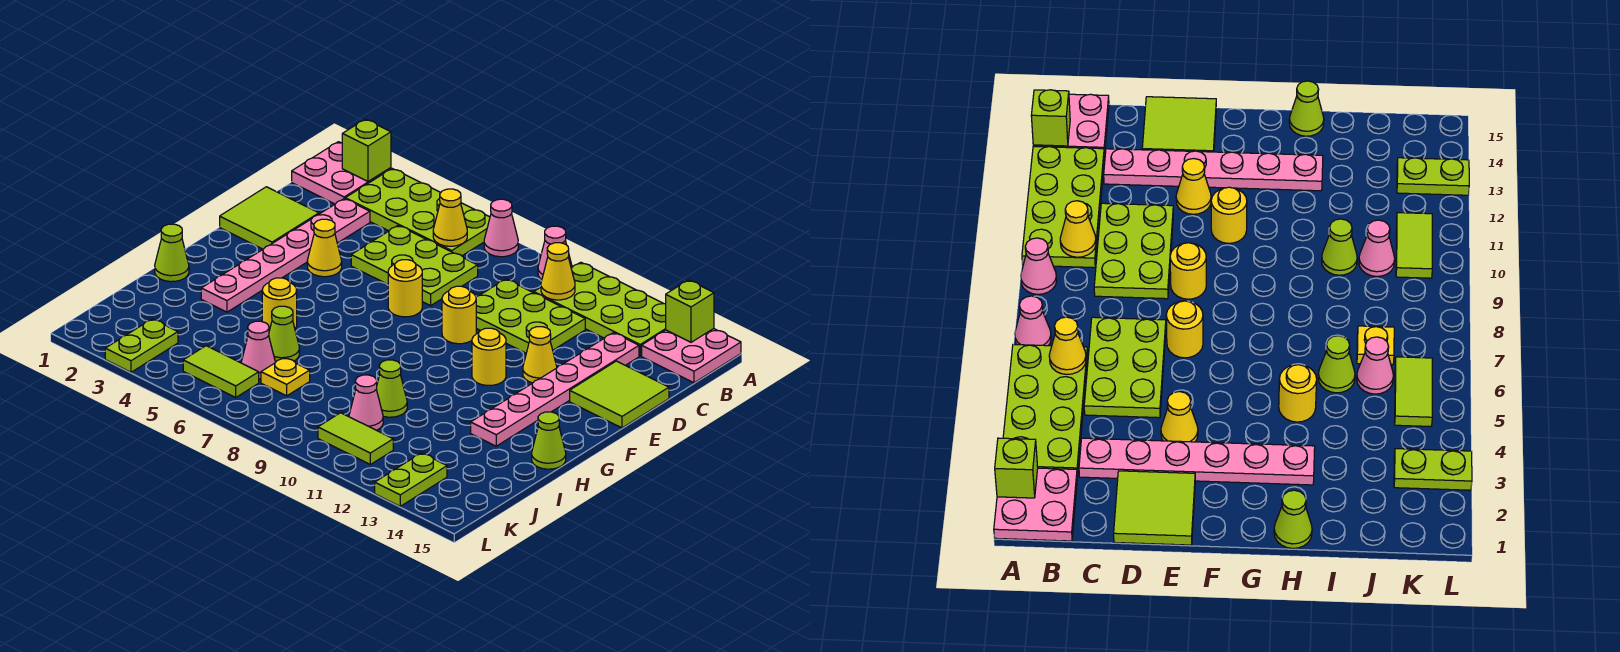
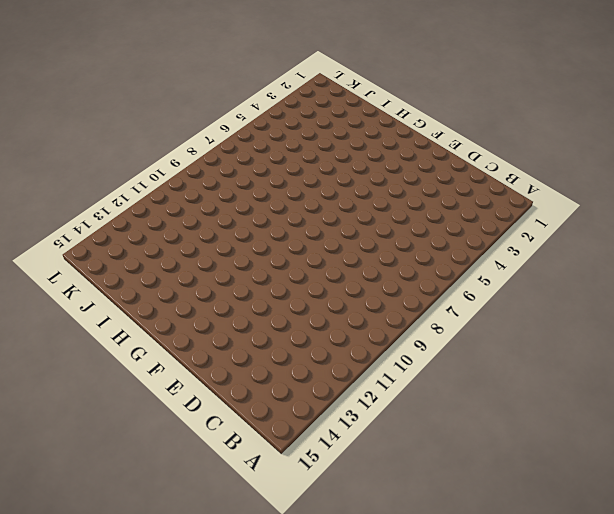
none -> pink plate A1:B2 level 1
none -> lime plate A3:B6 level 1
none -> pink cone A7 level 1
none -> pink cone A9 level 1

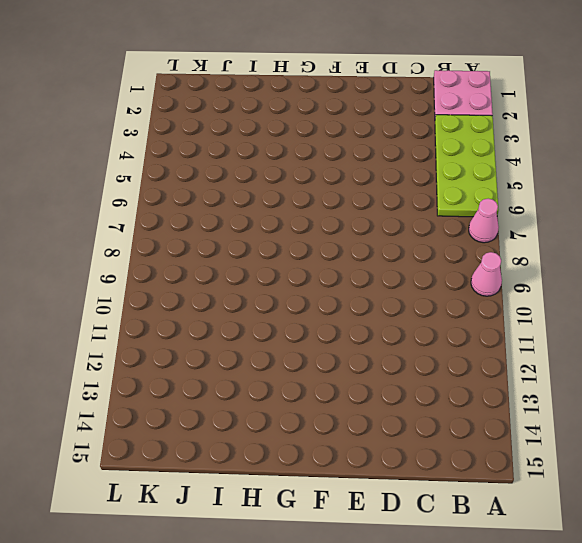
none -> lime plate A10:B13 level 1
none -> pink plate A14:B15 level 1
none -> pink plate C3:H3 level 1
none -> lime plate C5:D7 level 1

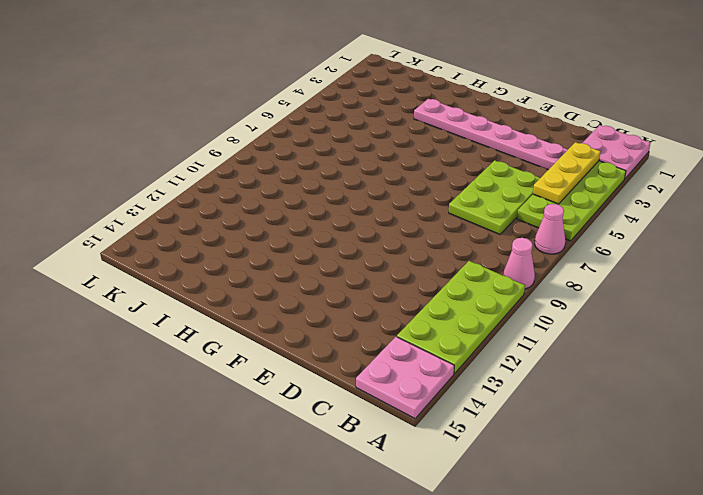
yellow plate B3:B5 level 2 -> none
none -> lime plate C9:D11 level 1
none -> pink plate C13:H13 level 1
none -> lime tile D1:E2 level 1
none -> lime tile D14:E15 level 1

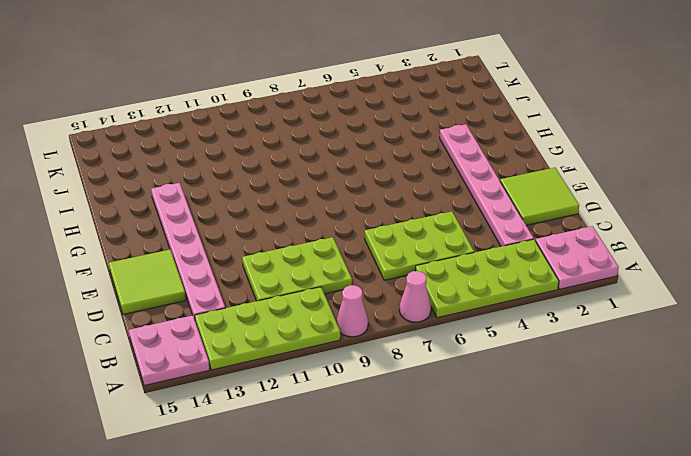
none -> yellow cone E4 level 1
none -> yellow round brick E7 level 1
none -> yellow round brick E9 level 1
none -> yellow cone E12 level 1

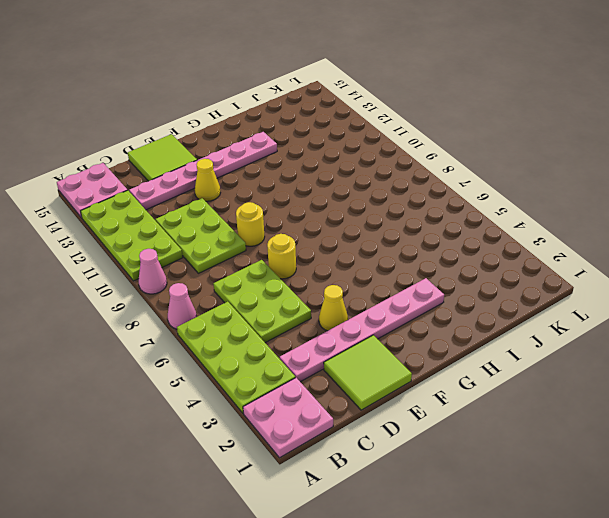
none -> yellow round brick F11 level 1
none -> lime cone H1 level 1
none -> yellow round brick H5 level 1
none -> lime cone H15 level 1

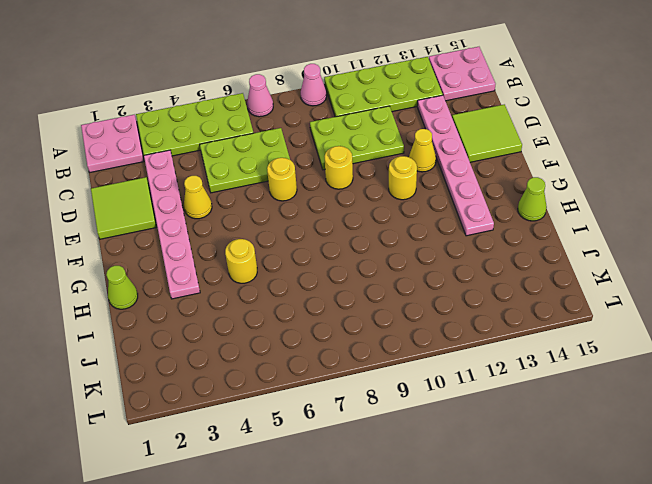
none -> lime cone I6 level 1
none -> lime cone I10 level 1
none -> pink cone J6 level 1
none -> yellow plate J7 level 1

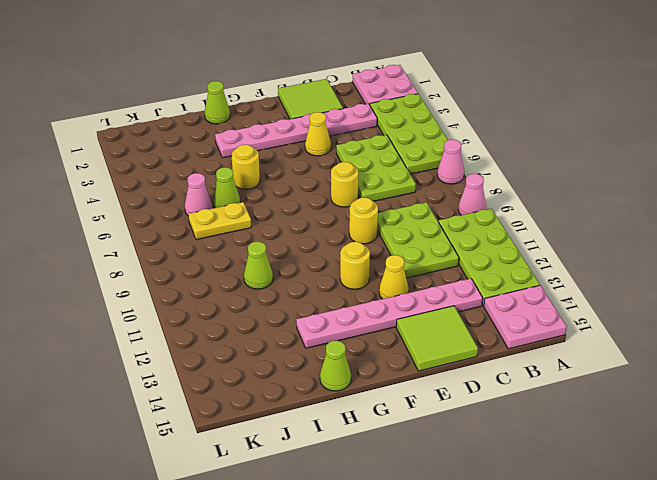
yellow plate I7:J7 level 1 -> yellow plate J7 level 1
none -> pink cone J10 level 1
none -> lime plate K3:L3 level 1
none -> lime tile K5:K6 level 1
none -> lime tile K10:K11 level 1

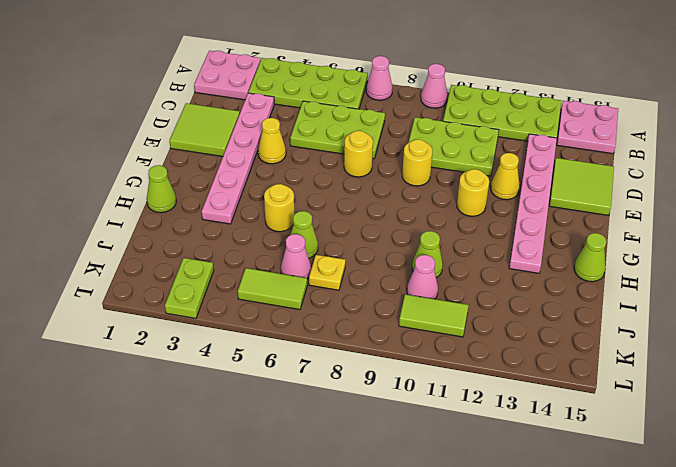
none -> lime plate K13:L13 level 1
none -> lime brick A2 level 2
none -> lime brick A14 level 2
none -> yellow cone B6 level 2

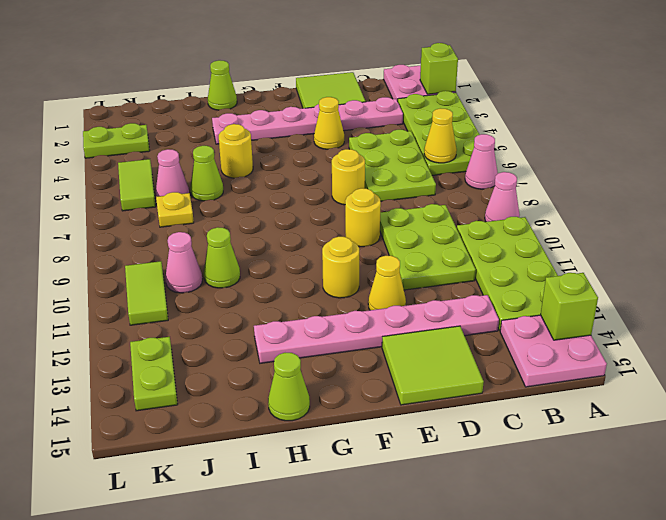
lime plate K13:K14 level 1 -> lime plate K13:L13 level 1
none -> yellow cone B10 level 2

